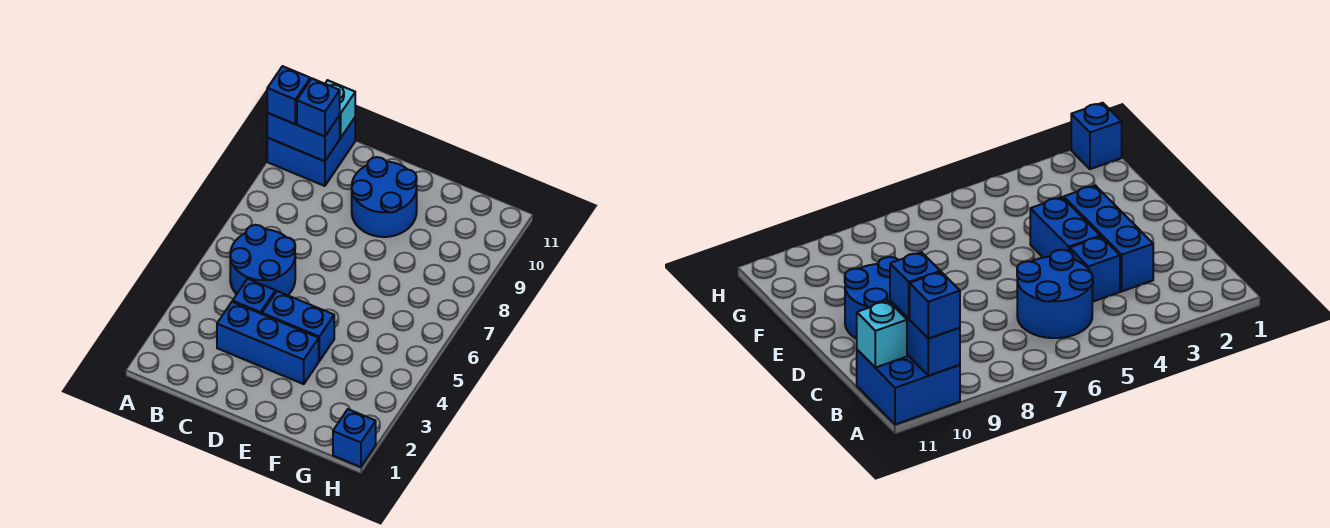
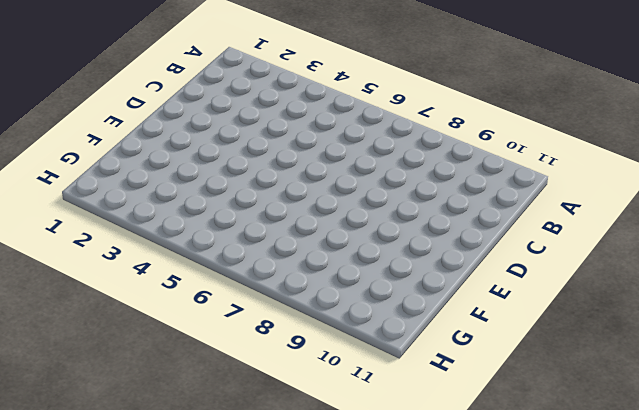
none -> blue brick A10:B11 level 1
none -> blue round brick B5:C6 level 1

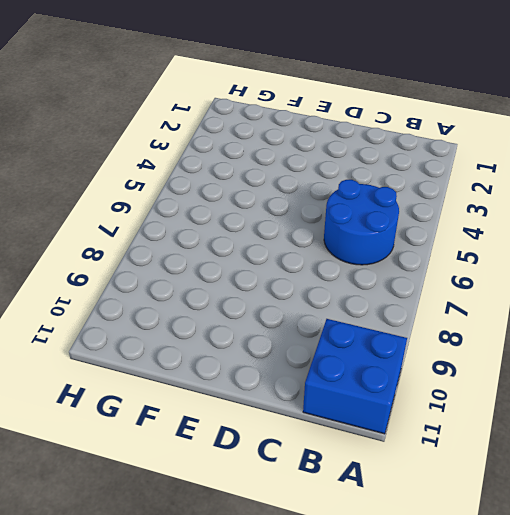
none -> blue brick C3:E3 level 1
none -> blue brick C4 level 1

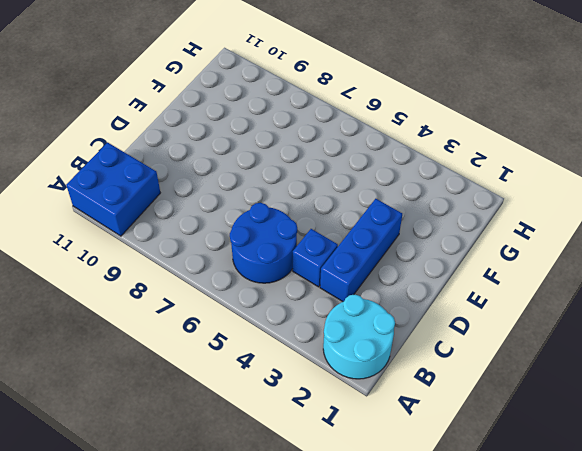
cyan round brick A1:B2 level 1 -> none
none -> blue brick D4:E4 level 1
none -> blue round brick D9:E10 level 1

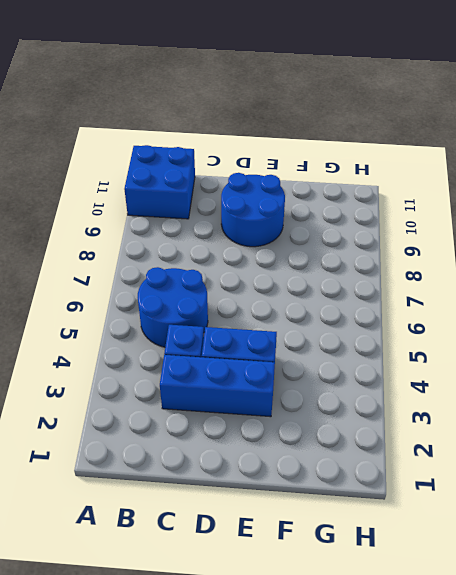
none -> blue brick H1 level 1
none -> blue brick A10:B10 level 2

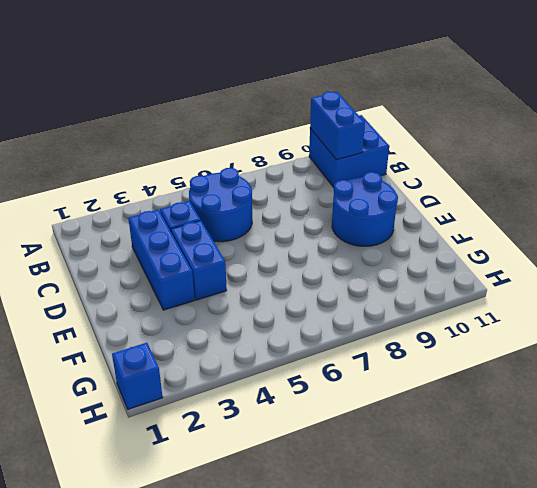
none -> cyan brick B11 level 2
none -> blue brick A10 level 3

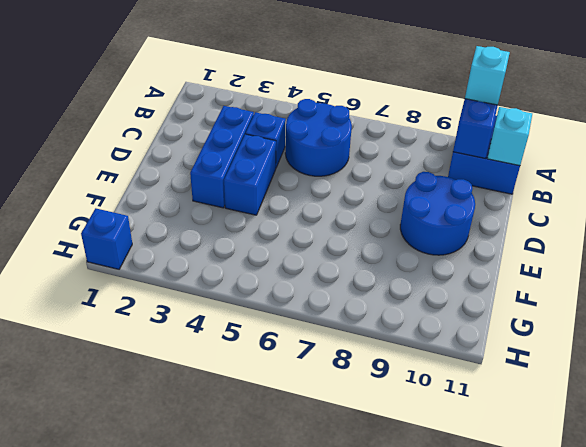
cyan brick A10 level 3 -> blue brick A10 level 3
none -> blue brick B10 level 3

